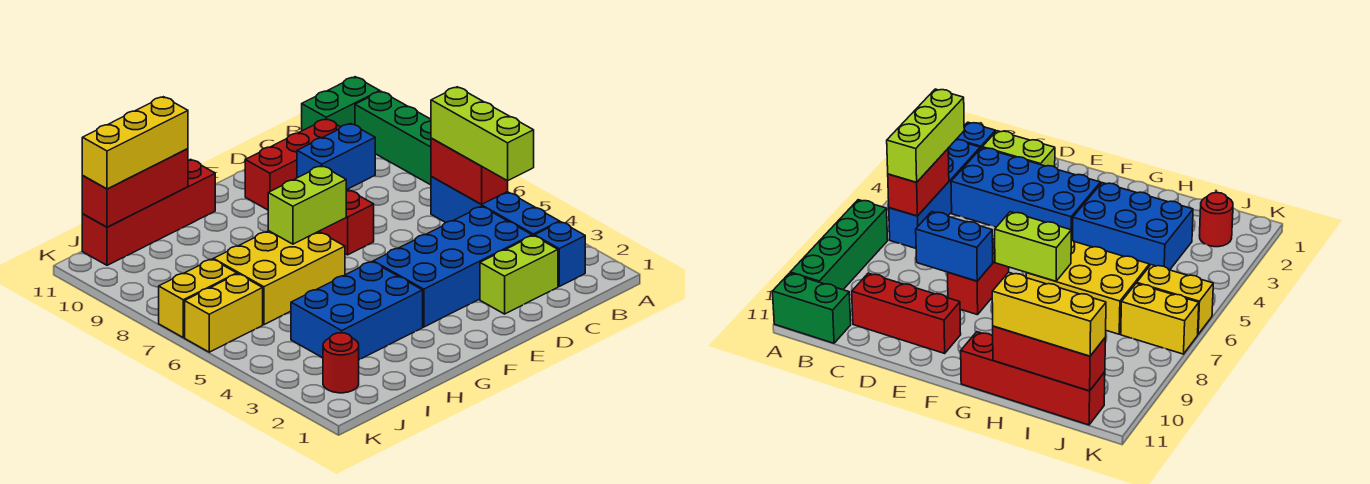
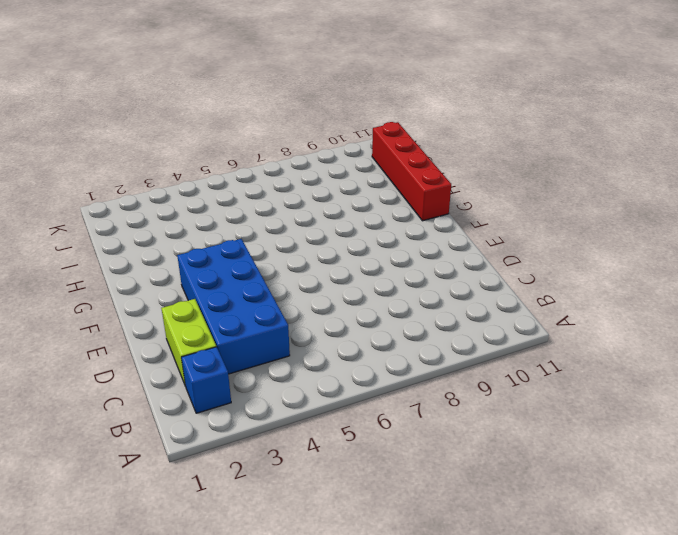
none -> green brick A7:A10 level 1
none -> green brick A11:B11 level 1
none -> blue brick B3:B6 level 1

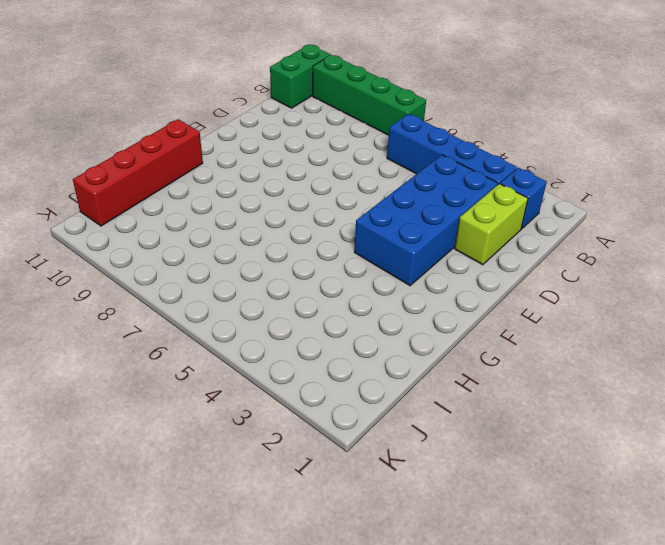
none -> red brick C10:E10 level 1
none -> red brick E7:E8 level 1
none -> blue brick G3:I4 level 1

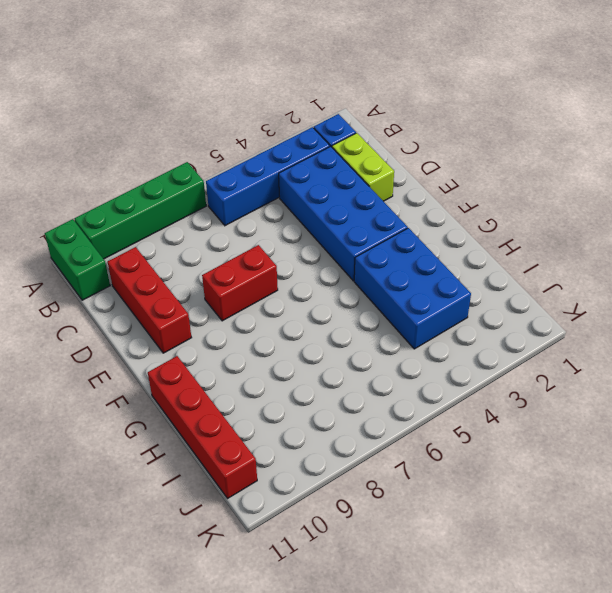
none -> yellow brick G6:I7 level 1
none -> red round brick J2 level 1
none -> yellow brick J6:K6 level 1

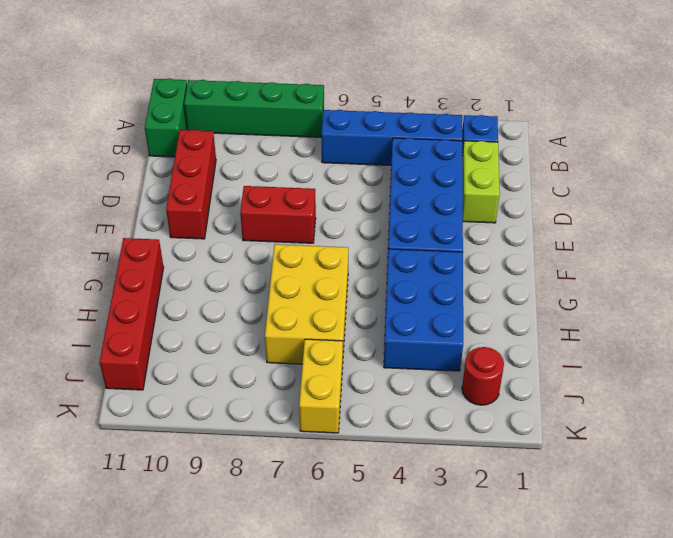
none -> yellow brick J7:K7 level 1
none -> red brick B5:B6 level 2
none -> blue brick D8:E8 level 2

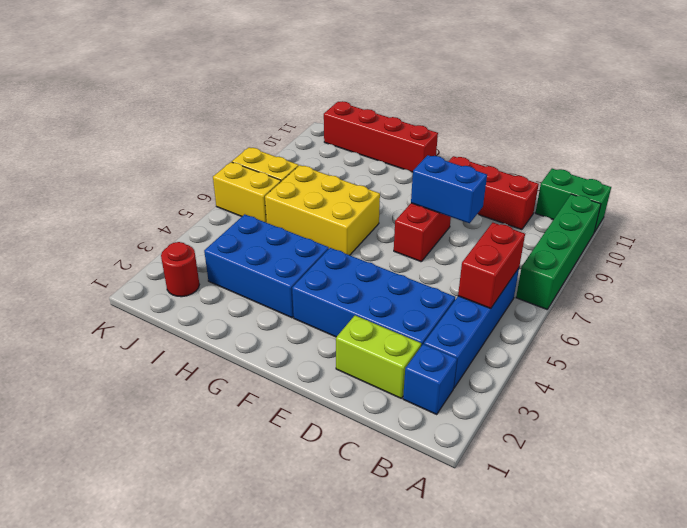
none -> lime brick F7:G7 level 2
none -> red brick H11:J11 level 2
none -> lime brick B4:B6 level 3

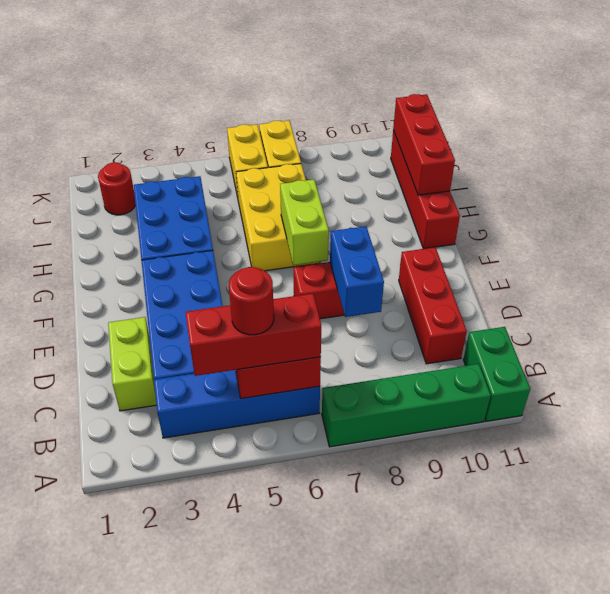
red brick B4:B6 level 3 -> lime brick B4:B6 level 3
red round brick B5 level 4 -> none
none -> blue brick B2 level 1
none -> yellow brick H11:J11 level 3

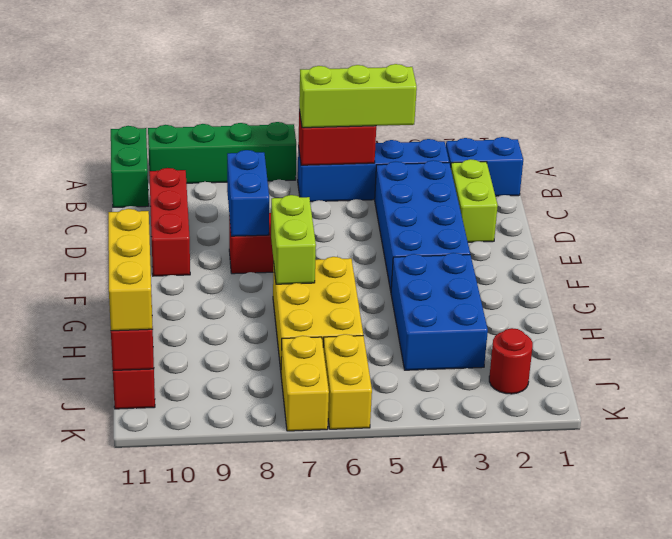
blue brick B1:B2 level 1 -> blue brick B2 level 1

